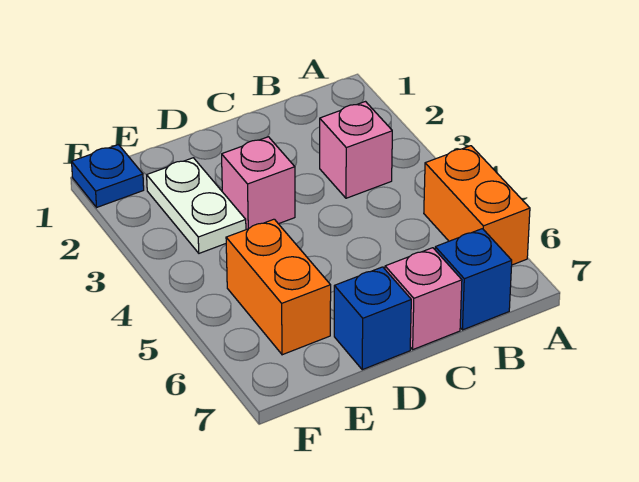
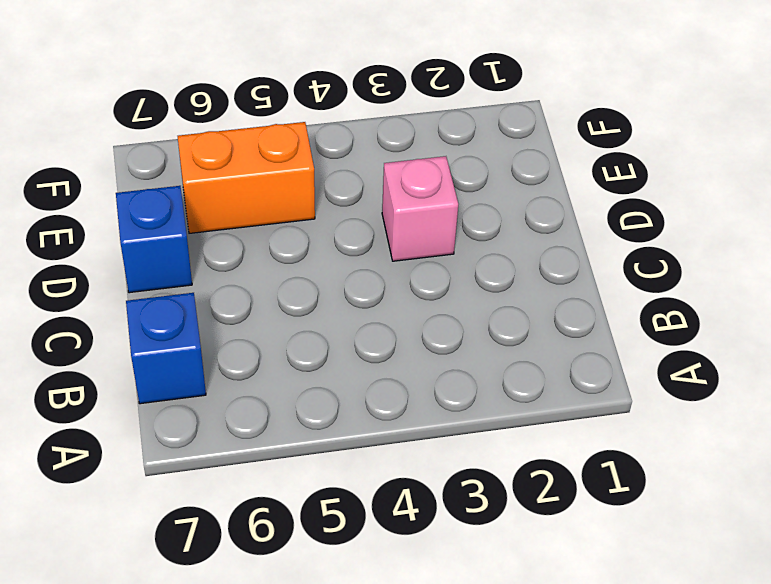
none -> orange brick A5:A6 level 1
none -> pink brick B3 level 1

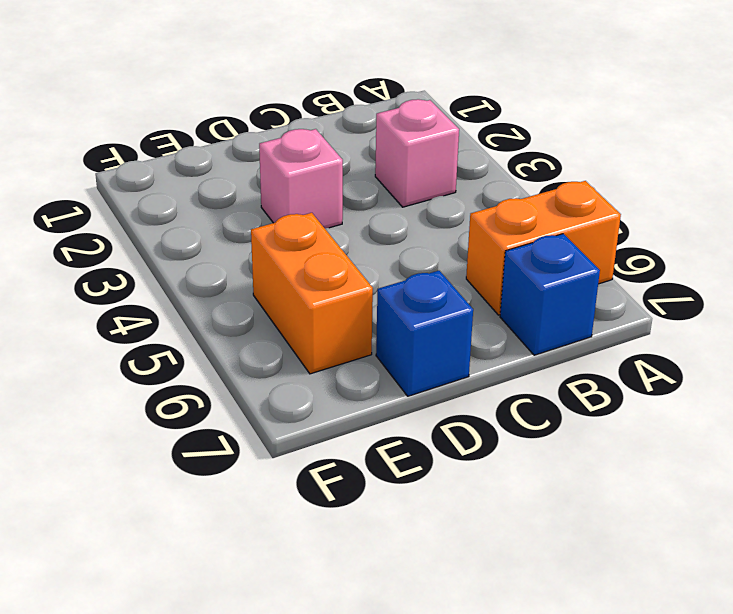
orange brick A6:B6 level 1 -> orange brick A5:A6 level 1
none -> pink brick C7 level 1
none -> white plate E2:E3 level 1

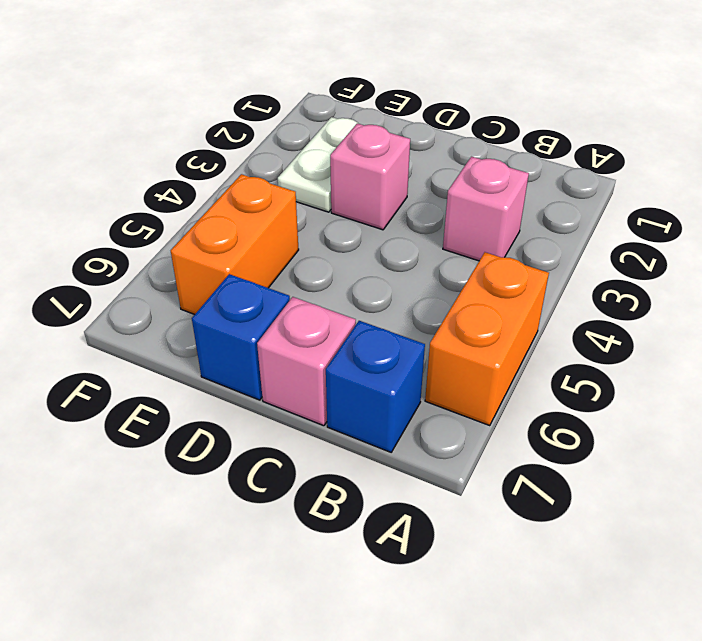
none -> blue plate F1 level 1

